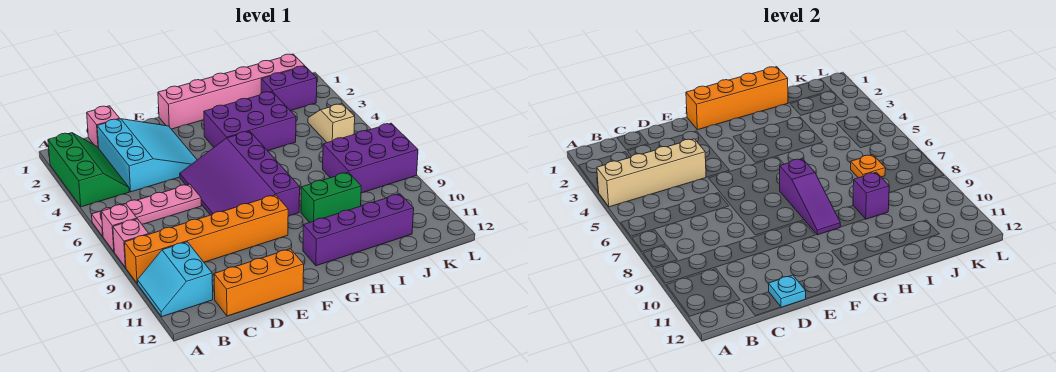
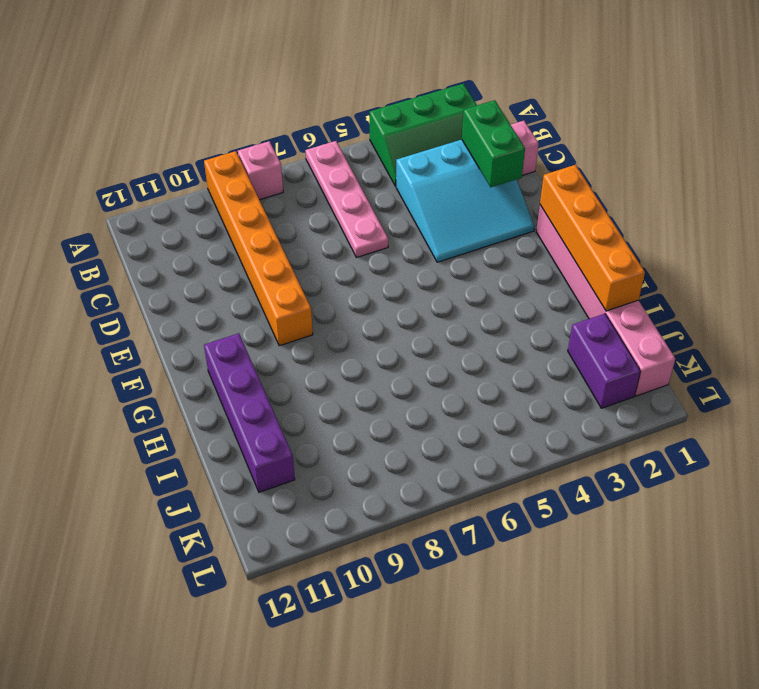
green brick C2:D2 level 2 -> green brick H9:I9 level 1
none -> pink brick A7 level 1
none -> cyan slope A10:B11 level 1 top B
none -> orange brick C12:E12 level 1

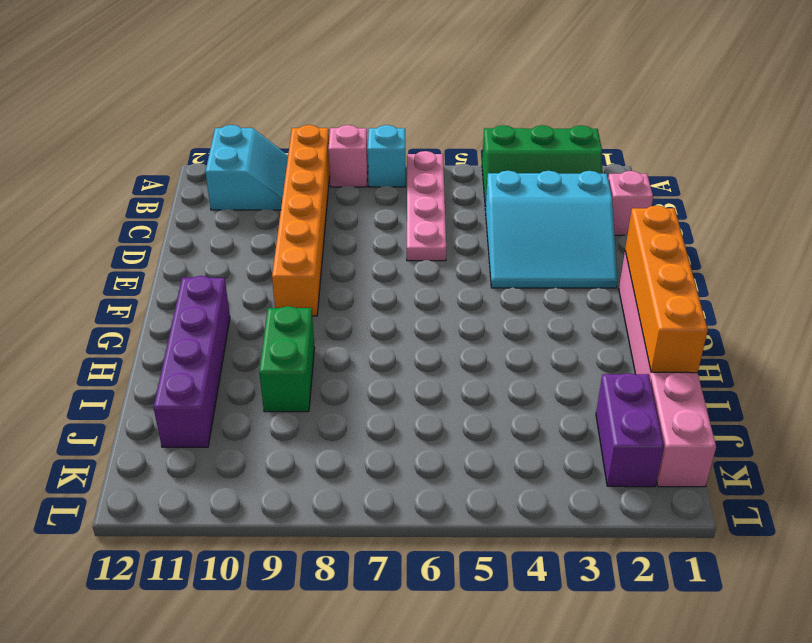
cyan brick A7 level 1 -> pink brick A7 level 1
cyan slope A10:B11 level 1 top 11 -> cyan slope A10:B11 level 1 top B
none -> orange brick C12:E12 level 1
none -> purple slope E5:G8 level 1 top G
none -> purple brick G3:I4 level 1

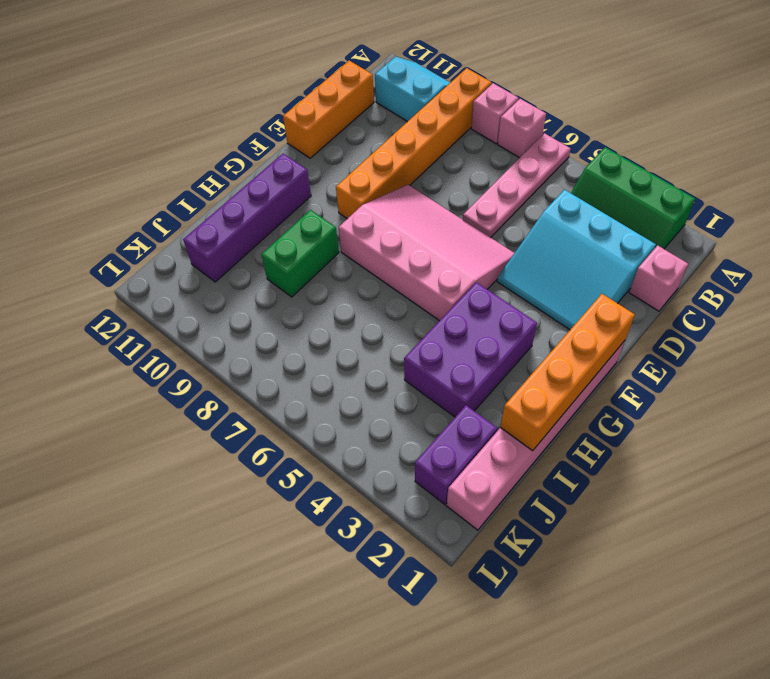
pink slope E5:G8 level 1 top G -> purple slope E5:G8 level 1 top G
none -> purple brick J7:L8 level 1
none -> tan slope K4:K5 level 1 top 5
none -> tan brick A4:D4 level 2

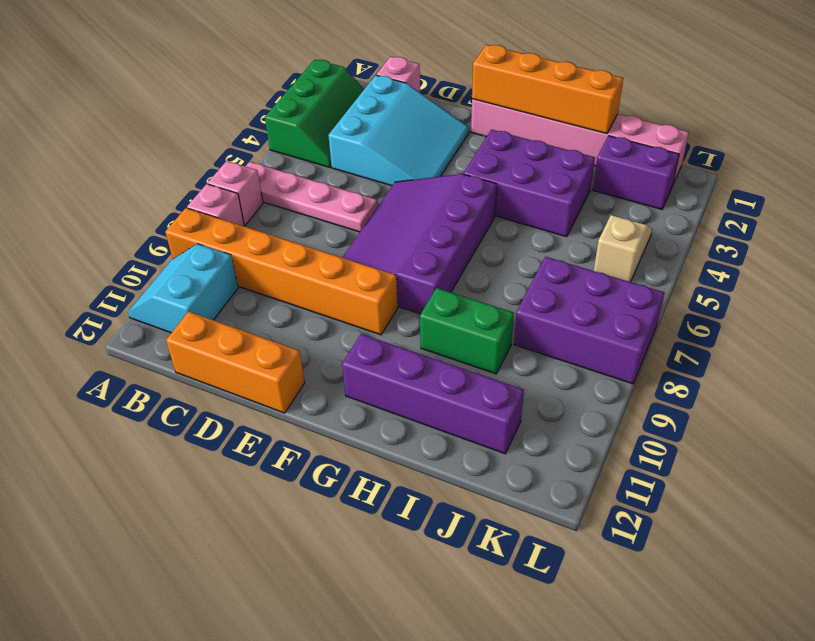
none -> tan brick A4:D4 level 2
none -> cyan plate D12 level 2
none -> purple slope G7:G9 level 2 top 7

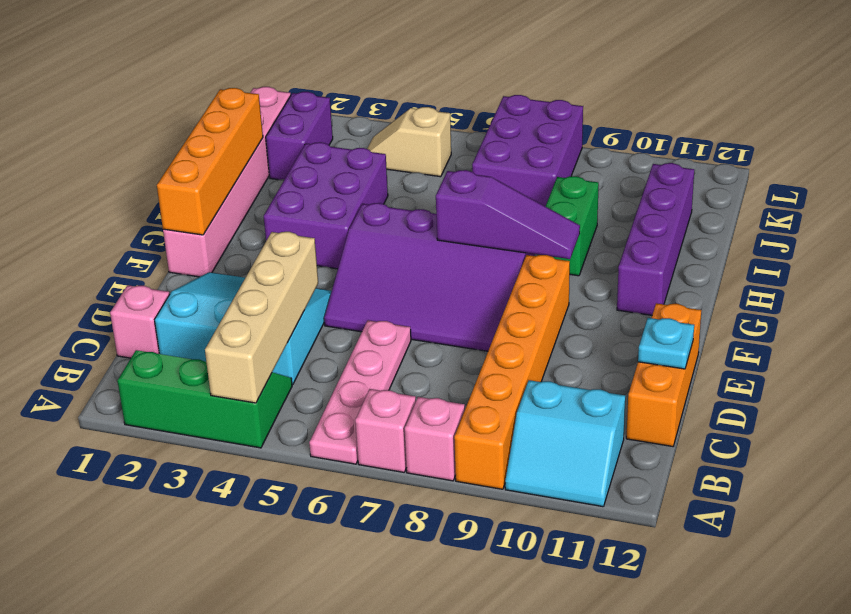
none -> purple brick I9 level 2
none -> orange plate J7 level 2

